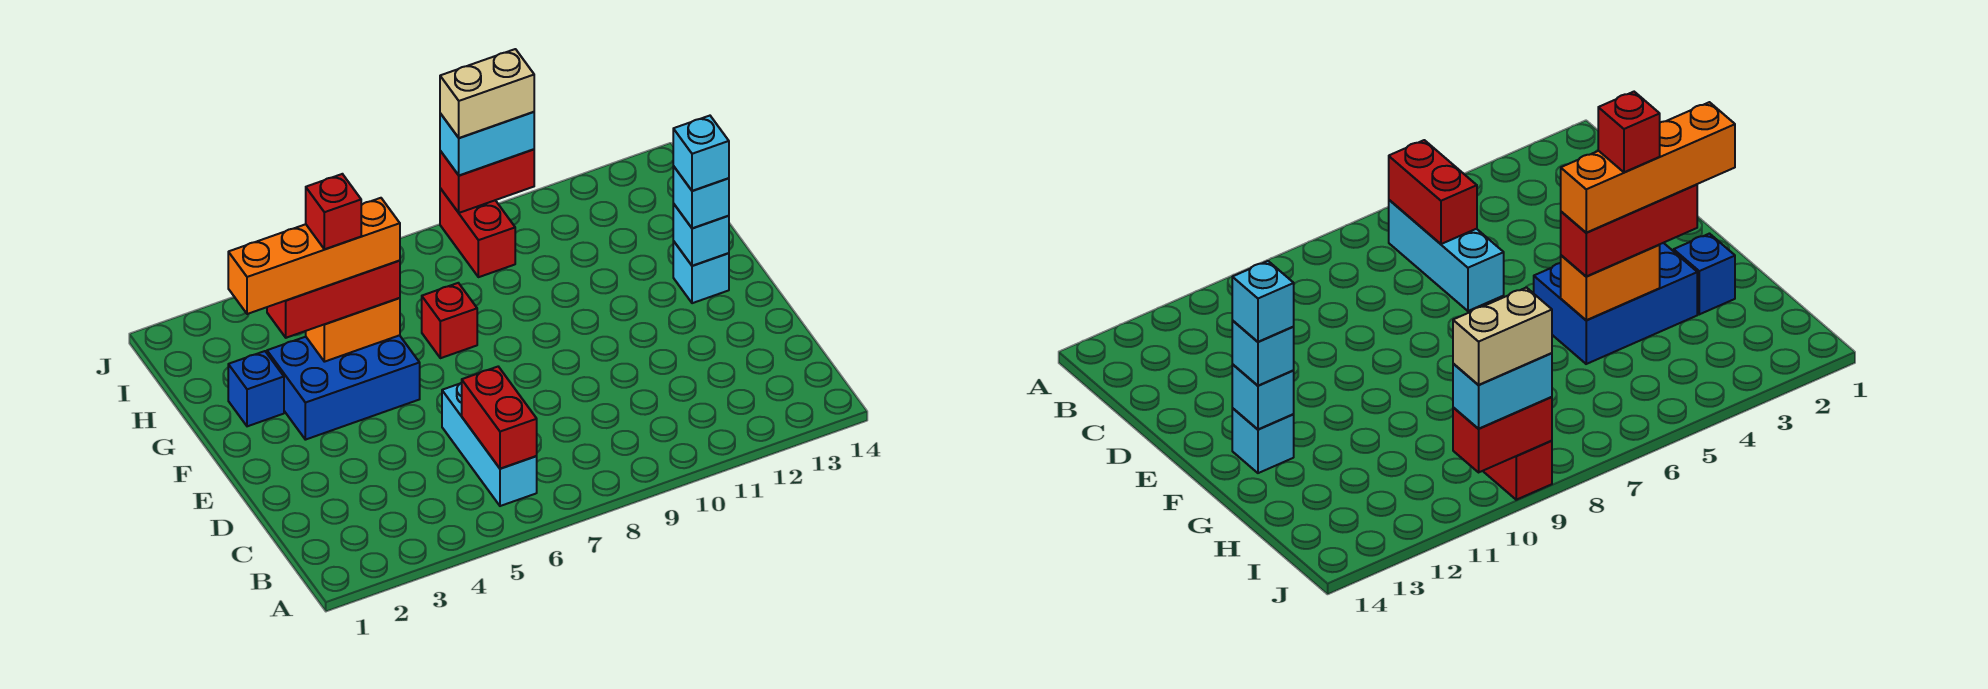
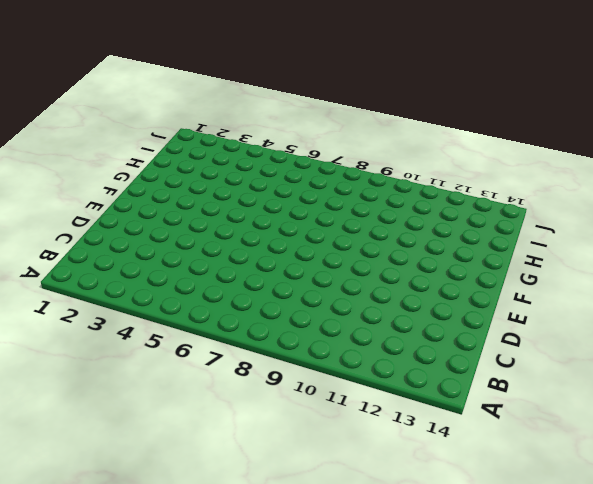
none -> cyan brick B6:D6 level 1
none -> blue brick F3:G5 level 1
none -> cyan brick F13 level 1

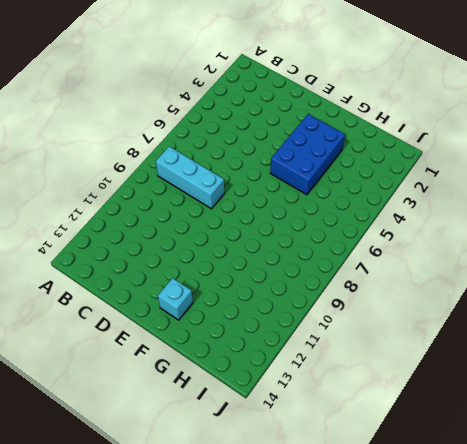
cyan brick B8:D8 level 1 -> cyan brick B6:D6 level 1
none -> blue brick G2 level 1
none -> red brick G7 level 1
none -> red brick I9:J9 level 1

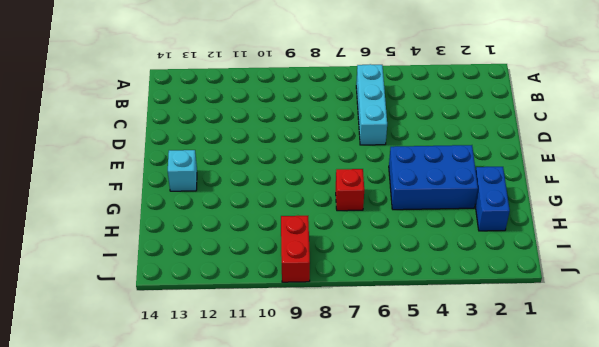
blue brick G2:H2 level 1 -> blue brick G2 level 1
none -> red brick B6:C6 level 2
none -> cyan brick F13 level 2
none -> orange brick G4:G5 level 2

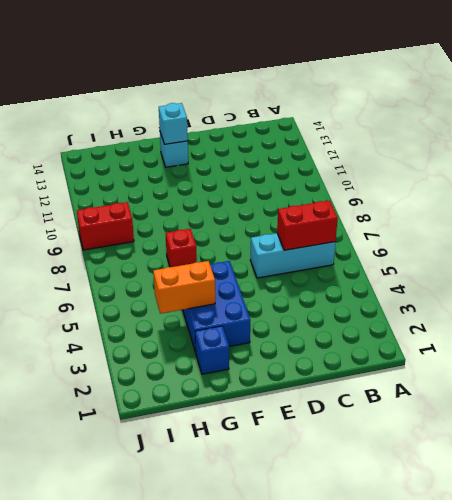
orange brick G4:H4 level 2 -> orange brick G4:G5 level 2
none -> red brick J9:J10 level 2
none -> cyan brick F13 level 3
none -> red brick G3:G5 level 3

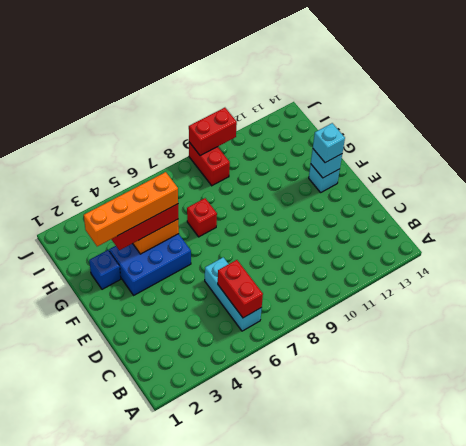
none -> cyan brick J9:J10 level 3
none -> cyan brick F13 level 4
none -> tan brick J9:J10 level 4

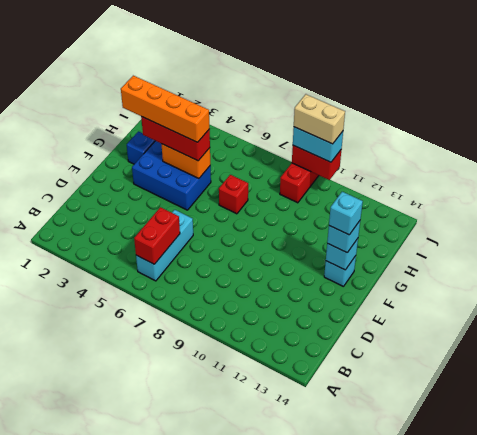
none -> red brick G4 level 5

